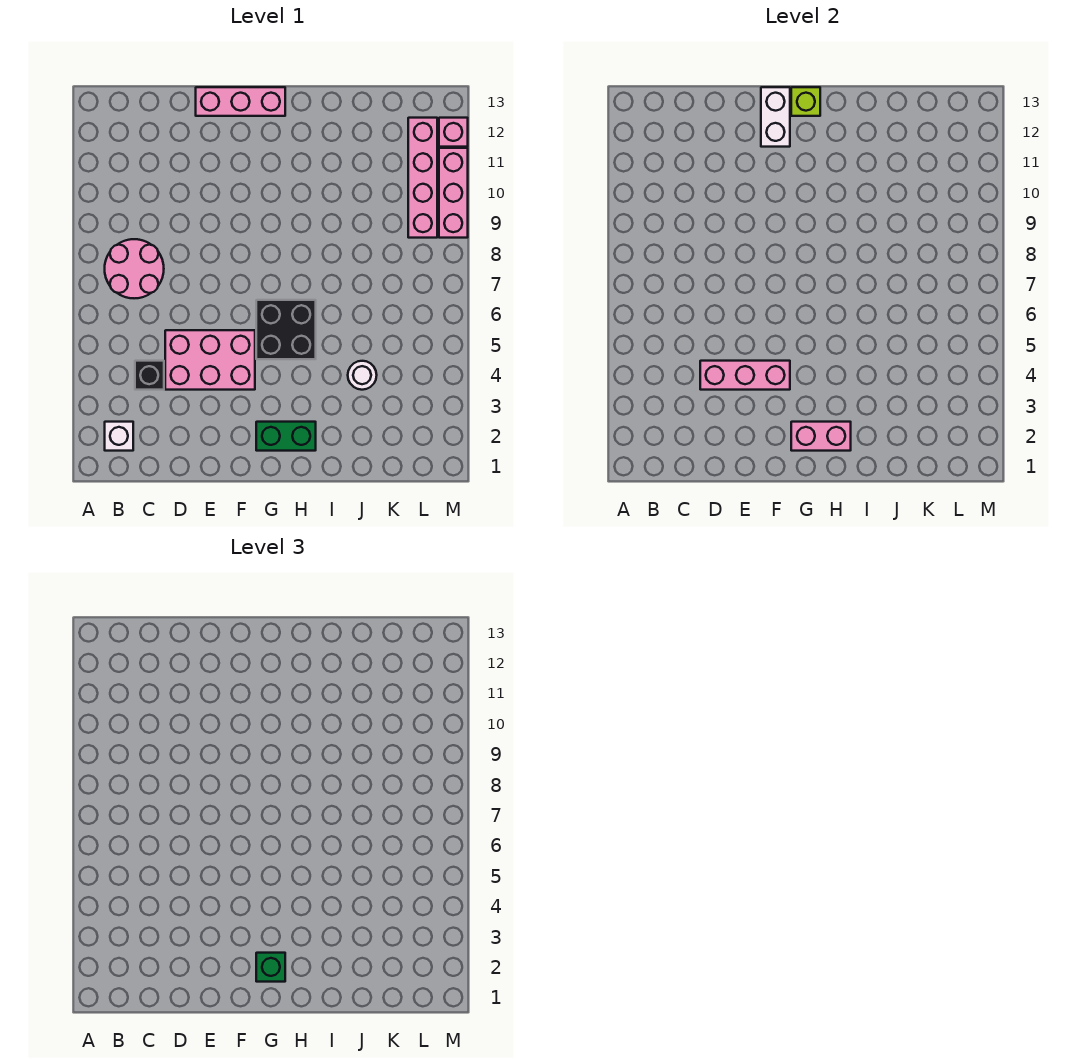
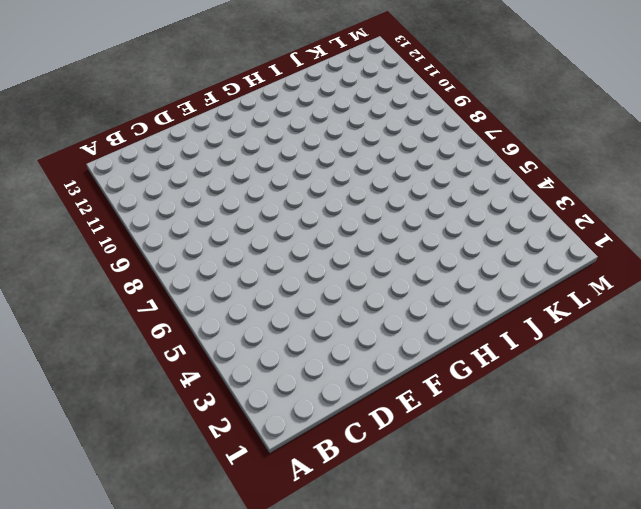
none -> white brick B2 level 1
none -> pink round brick B7:C8 level 1
none -> black brick C4 level 1

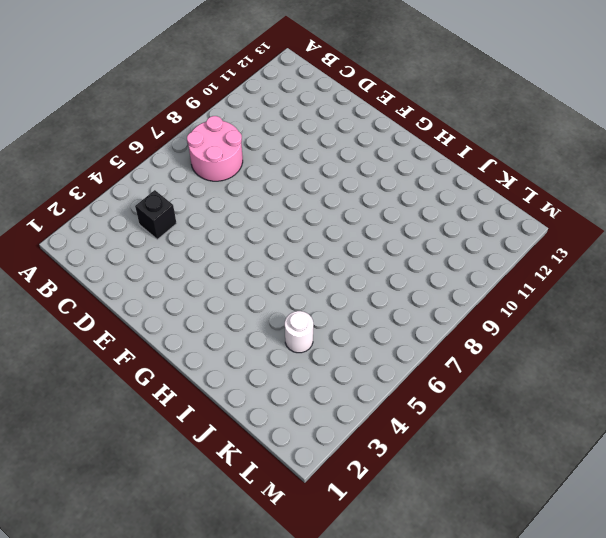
none -> white brick B2 level 1
none -> pink brick D4:F5 level 1
none -> pink brick E13:G13 level 1

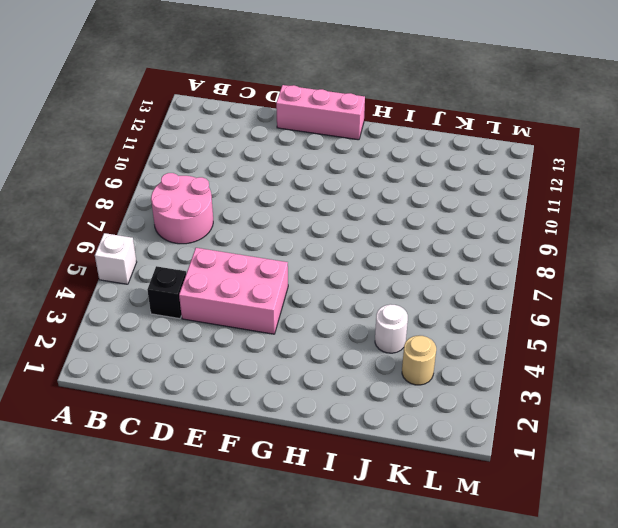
white brick A5 level 1 -> white brick B2 level 1
tan round brick K3 level 1 -> none
none -> green brick G2:H2 level 1
none -> black brick G5:H6 level 1
none -> pink brick L9:L12 level 1

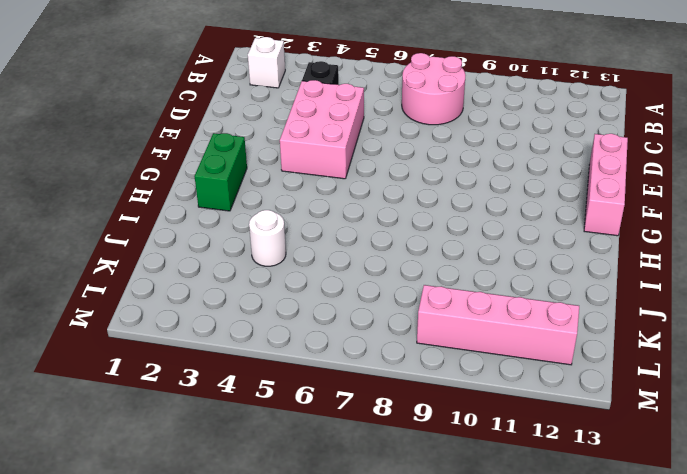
none -> black brick G5:H6 level 1
none -> pink brick M9:M11 level 1
none -> pink brick M12 level 1

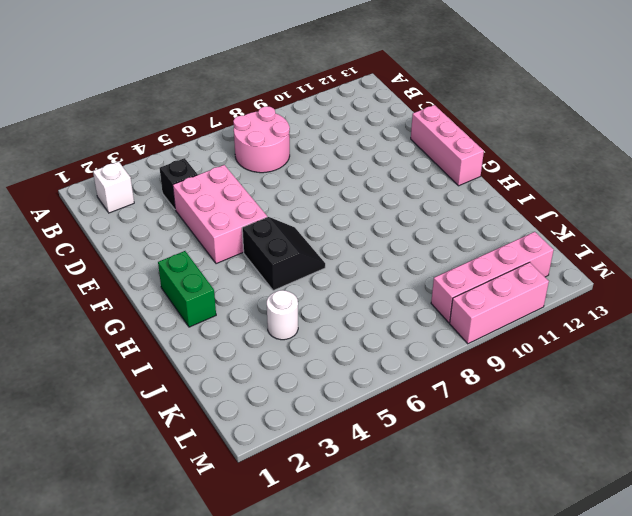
black slope G5:H6 level 1 top 5 -> black brick G5:H6 level 1
none -> pink brick M12 level 1
none -> pink brick D4:F4 level 2
none -> white brick F12:F13 level 2

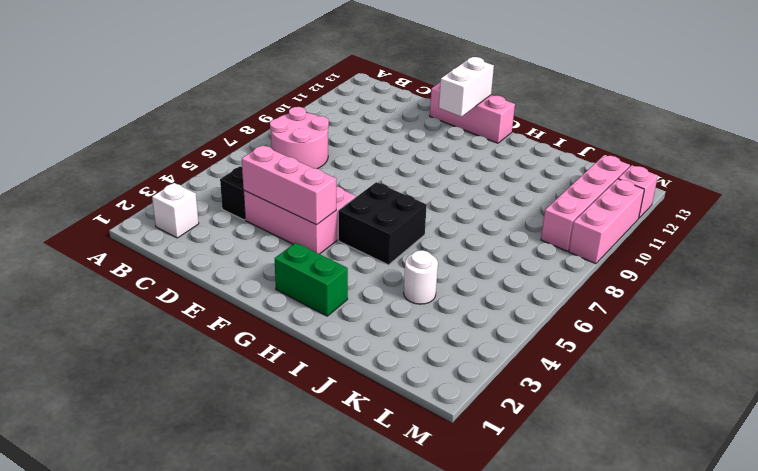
none -> pink brick G2:H2 level 2
none -> lime brick G13 level 2
none -> green brick G2 level 3

